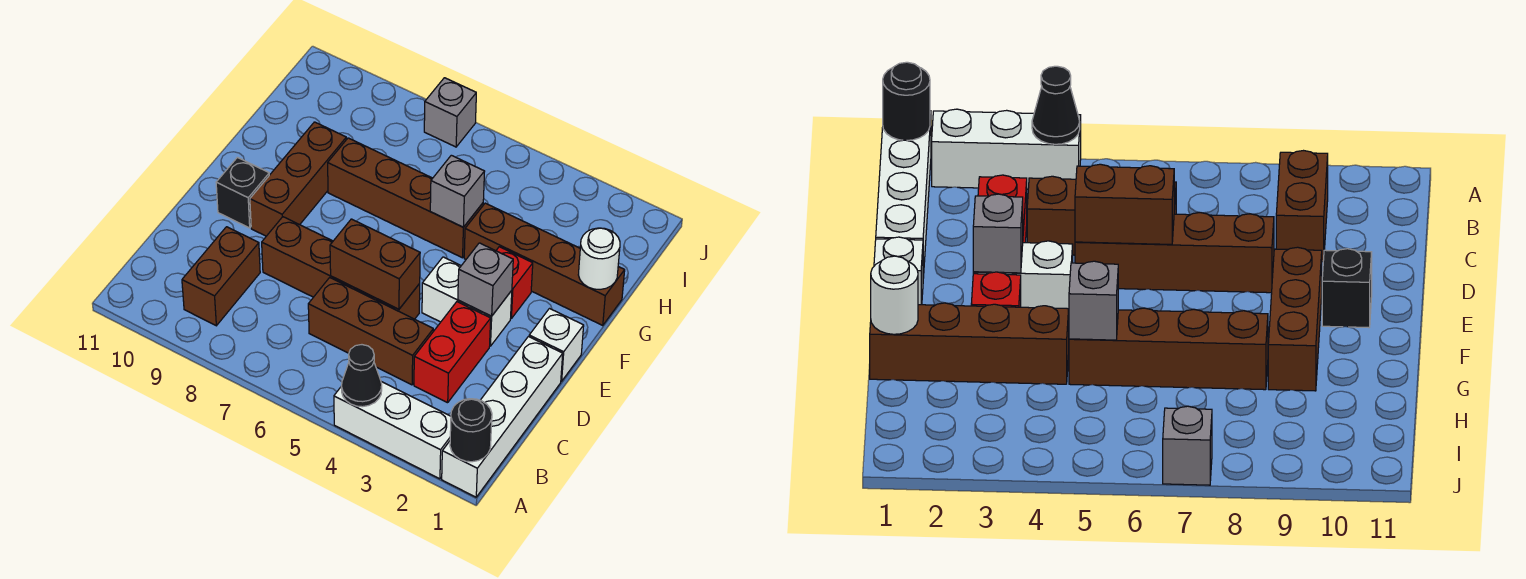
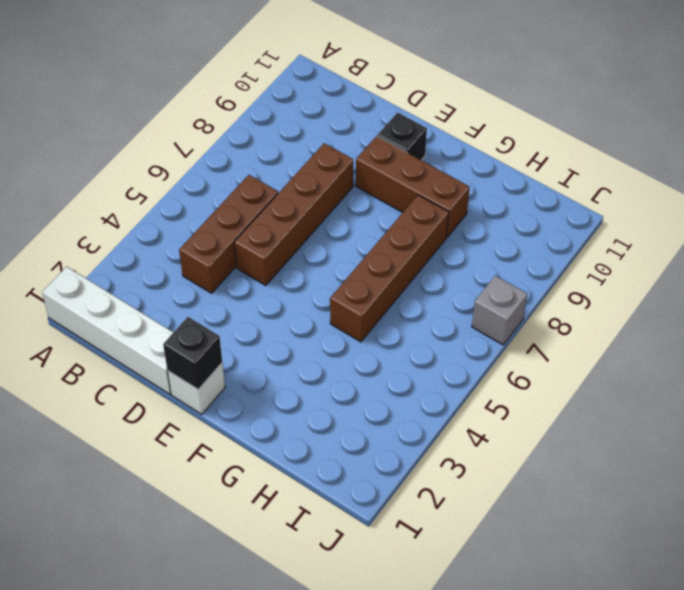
black brick E1 level 2 -> none
none -> white brick A2:A4 level 1
none -> brown brick B9:C9 level 1
none -> red brick C3:D3 level 1

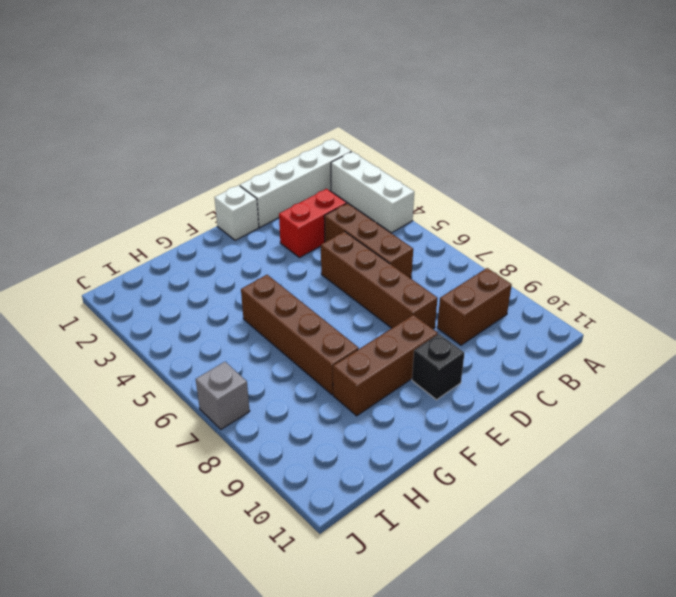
none -> white brick E3:E4 level 1
none -> red brick F3 level 1
none -> brown brick G1:G4 level 1

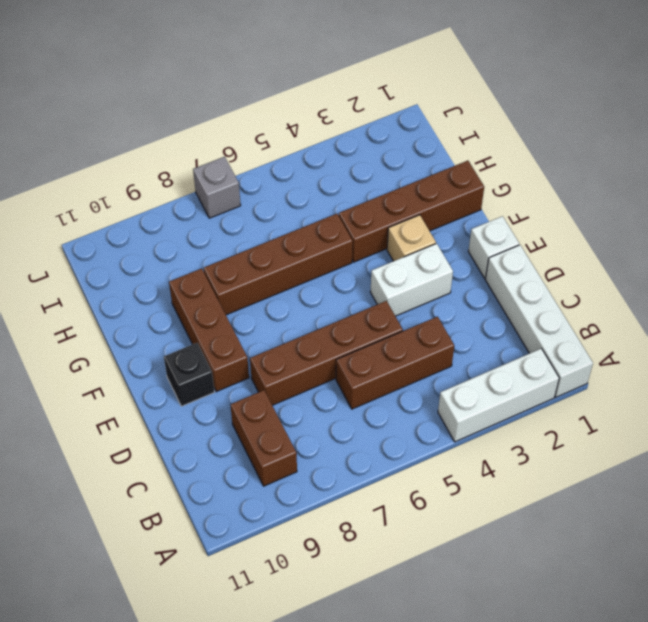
tan brick F3 level 1 -> red brick F3 level 1
none -> red brick C3:D3 level 1
none -> black round brick A1 level 2
none -> black cone A4 level 2

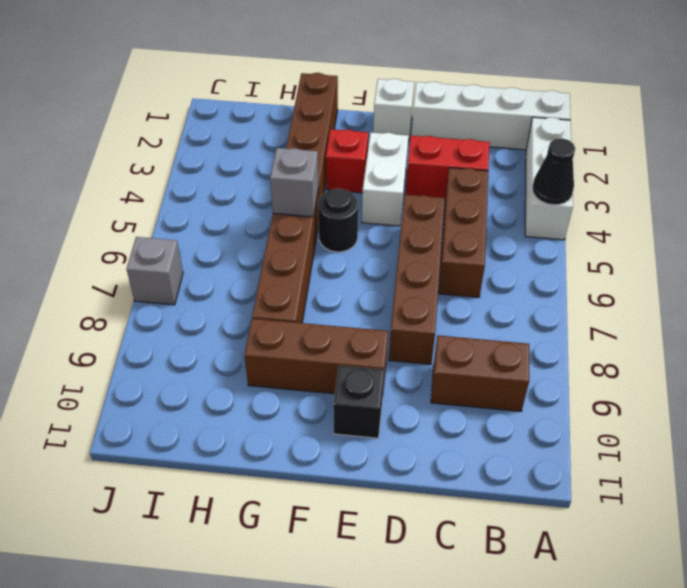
black round brick F5 level 1 -> black round brick A1 level 2
none -> brown brick D5:D6 level 2
none -> grey brick E3 level 2
none -> white round brick G1 level 2

